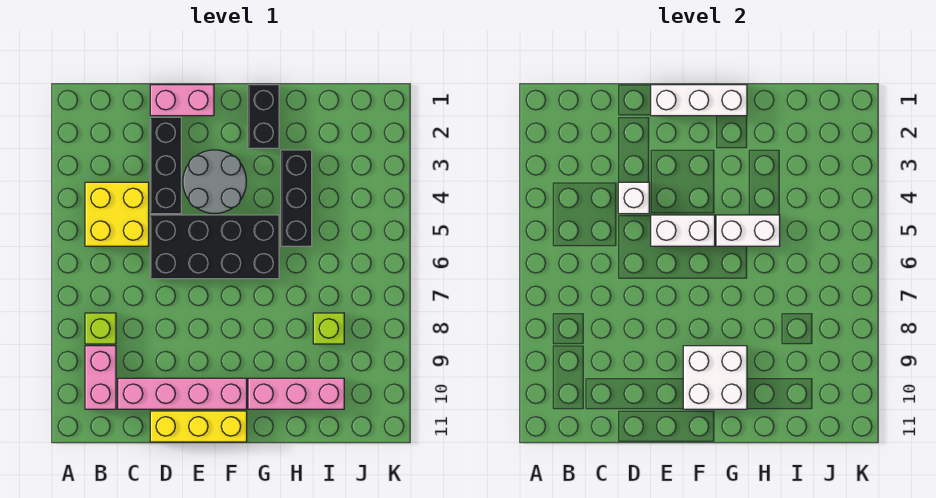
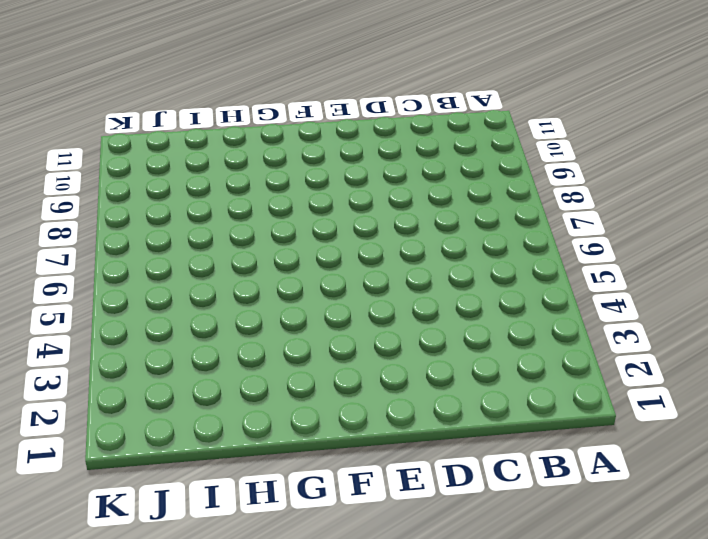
none -> yellow brick B4:C5 level 1
none -> lime brick B8 level 1
none -> pink brick B9:B10 level 1

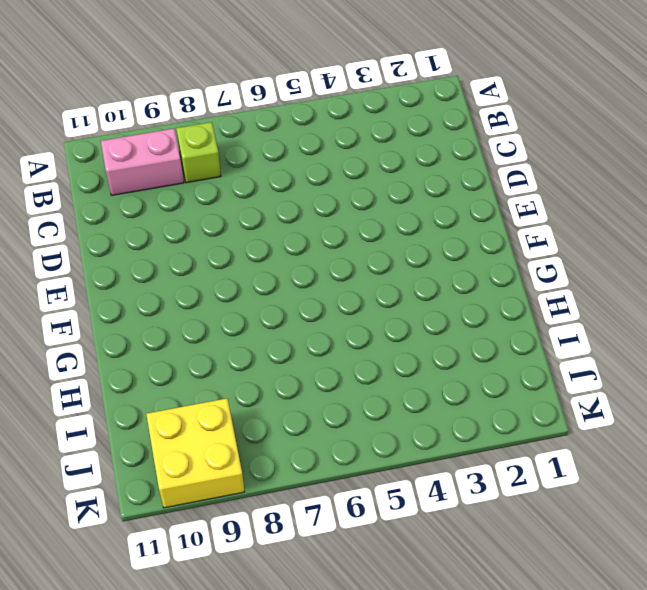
yellow brick J9:K10 level 1 -> yellow brick B4:C5 level 1
none -> pink brick C10:F10 level 1
none -> pink brick D1:E1 level 1
none -> black brick D2:D4 level 1

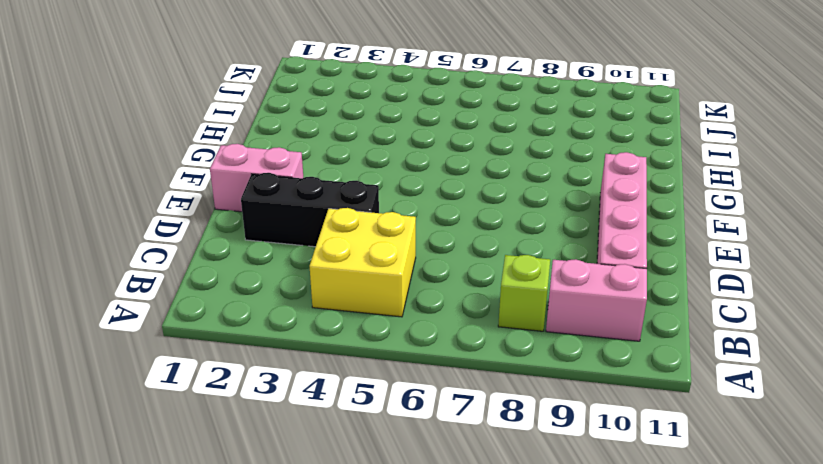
pink brick E1:E2 level 1 -> pink brick D1:E1 level 1
none -> black brick D5:G6 level 1
none -> yellow brick D11:F11 level 1
none -> grey round brick E3:F4 level 1

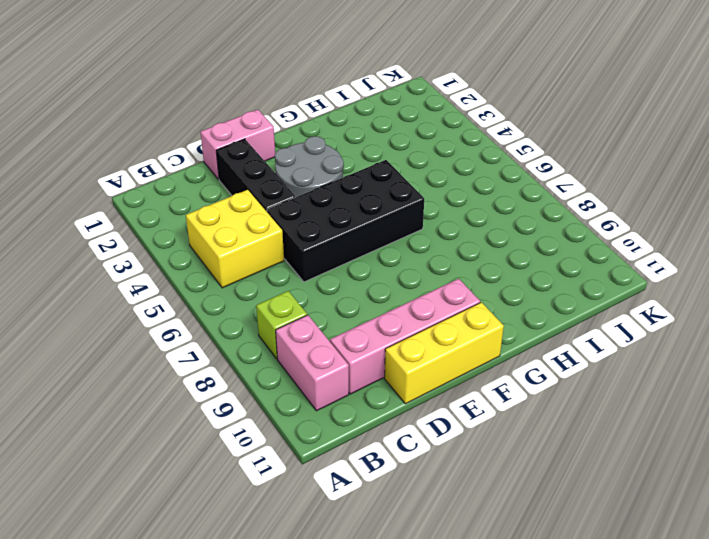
none -> black brick G1:G2 level 1
none -> pink brick G10:I10 level 1
none -> black brick H3:H5 level 1

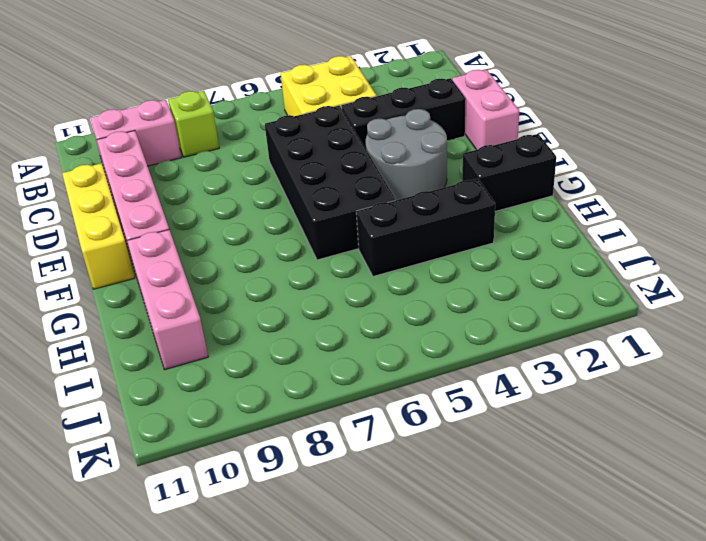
none -> lime brick I8 level 1
none -> white brick D4 level 2
none -> white brick E1:G1 level 2

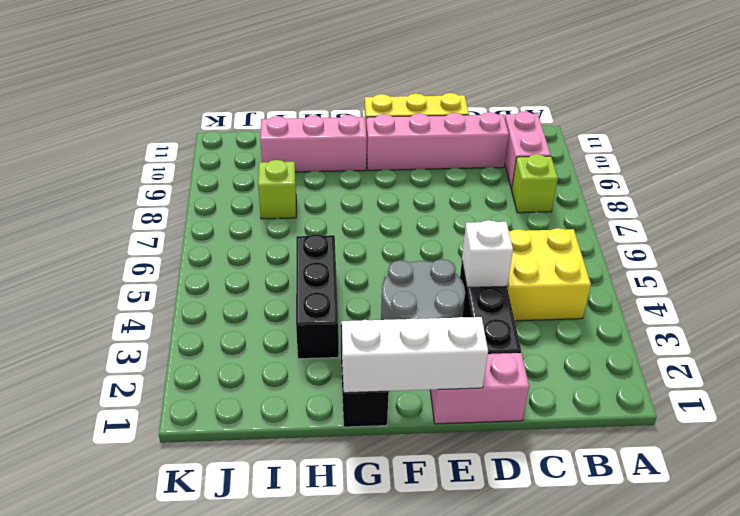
none -> black brick D5:G6 level 1
none -> white brick E5:F5 level 2
none -> white brick F9:G10 level 2

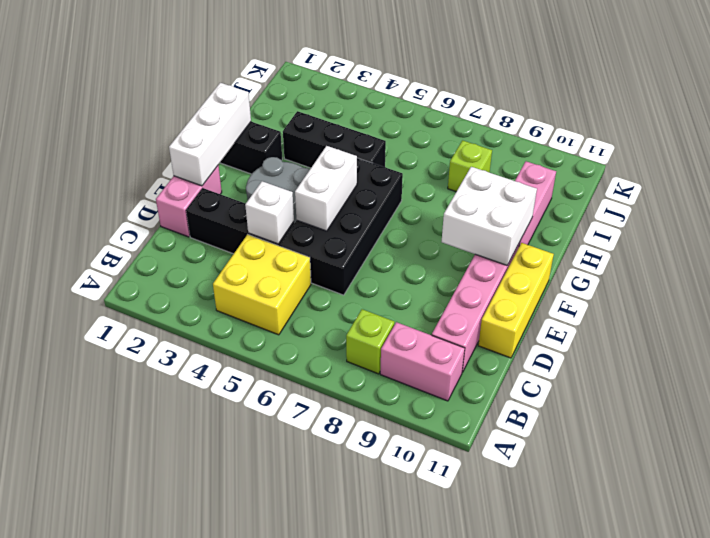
none -> white brick G5:H5 level 2

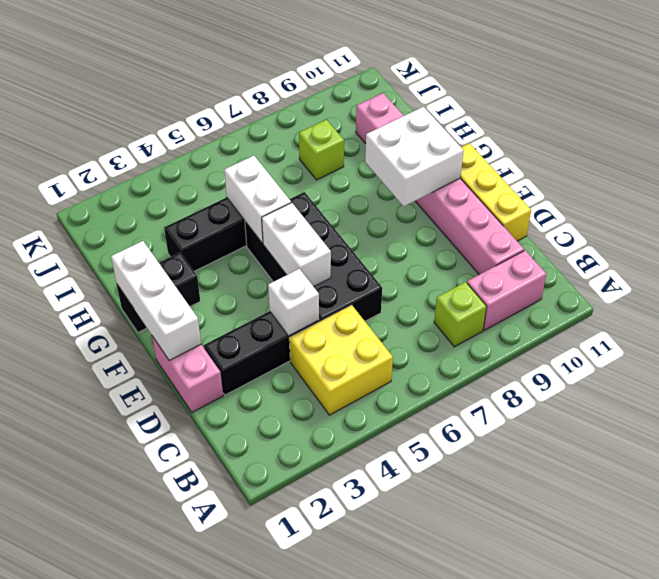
none -> grey round brick E3:F4 level 1

